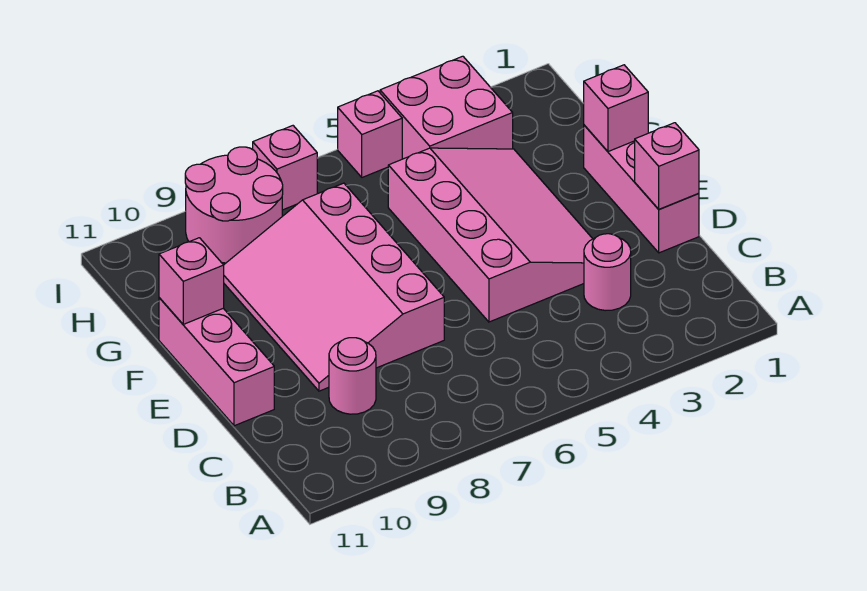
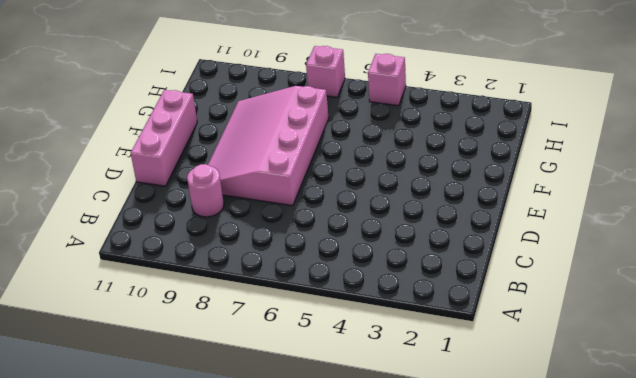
none -> pink round brick C3 level 1
none -> pink brick D1:F1 level 1
none -> pink slope D3:G5 level 1 top 5

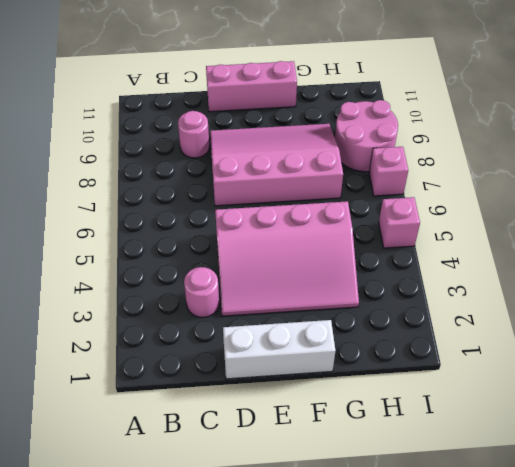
white brick D1:F1 level 1 -> pink brick D1:F1 level 1
none -> pink brick H3:I4 level 1
none -> pink brick D1 level 2
none -> pink brick F1 level 2

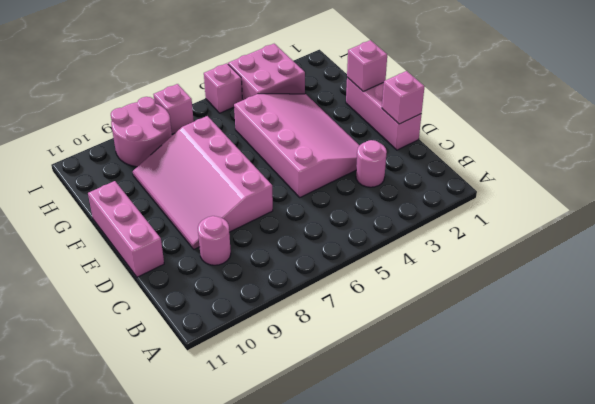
none -> pink brick F11 level 2

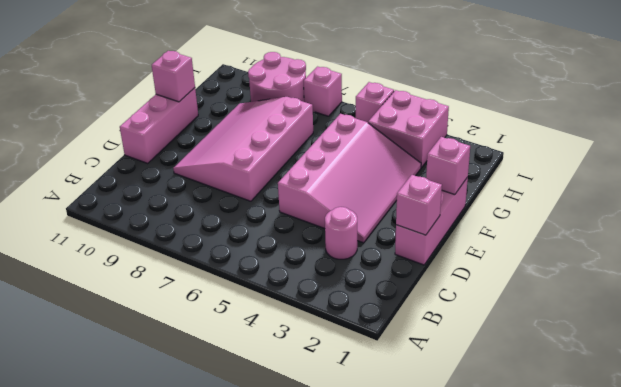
none -> pink round brick C9 level 1

